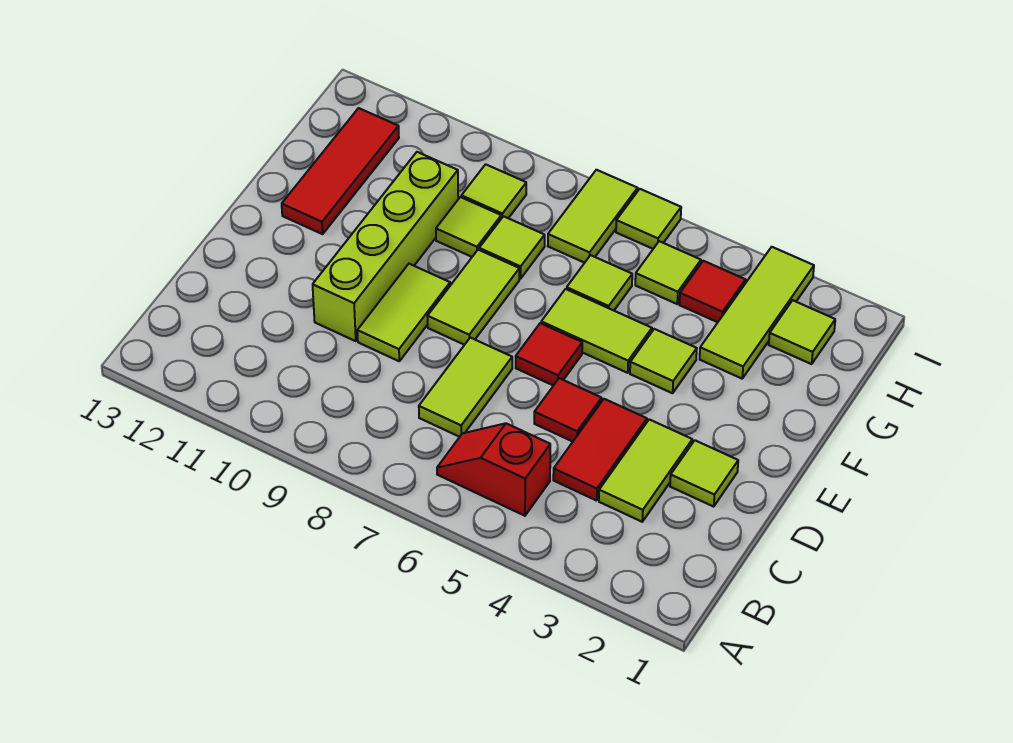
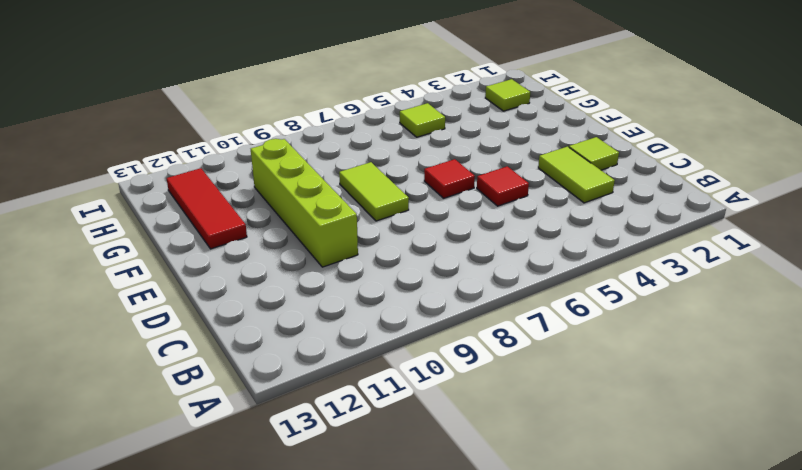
none -> red slope B5:B6 level 1 top 5
none -> red tile C4:D4 level 1
none -> lime tile C7:D7 level 1

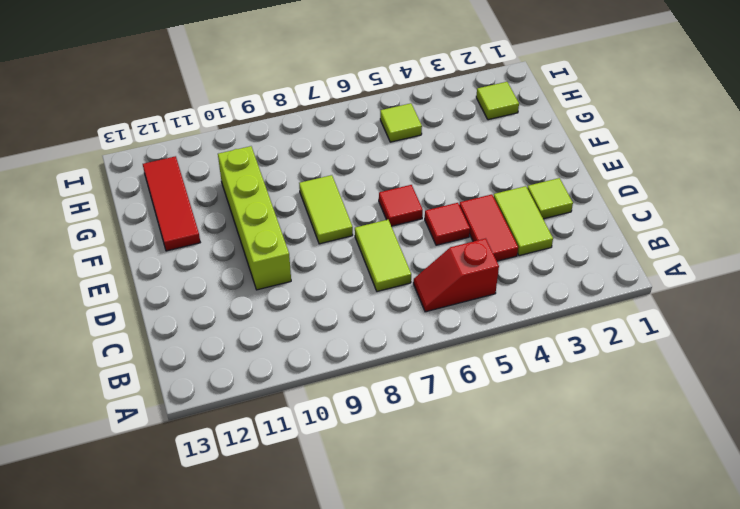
none -> lime tile D9:E9 level 1
none -> lime tile F4 level 1
none -> lime tile F5:F6 level 1

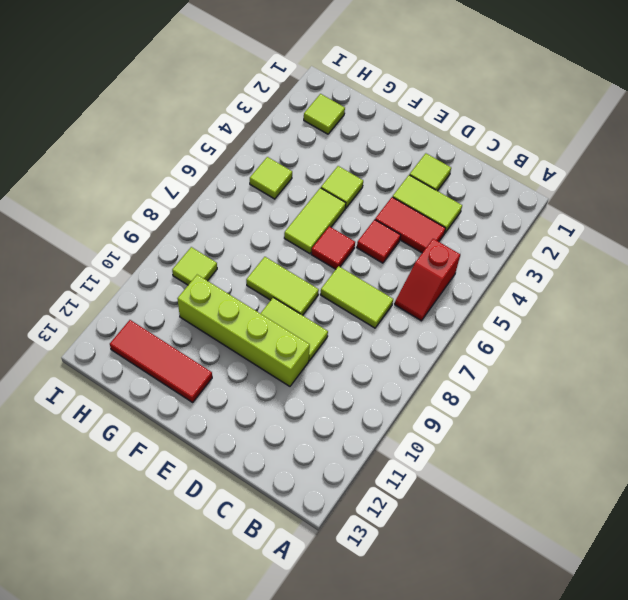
none -> lime tile G3:I3 level 1
none -> lime tile G6 level 1
none -> lime tile G8 level 1

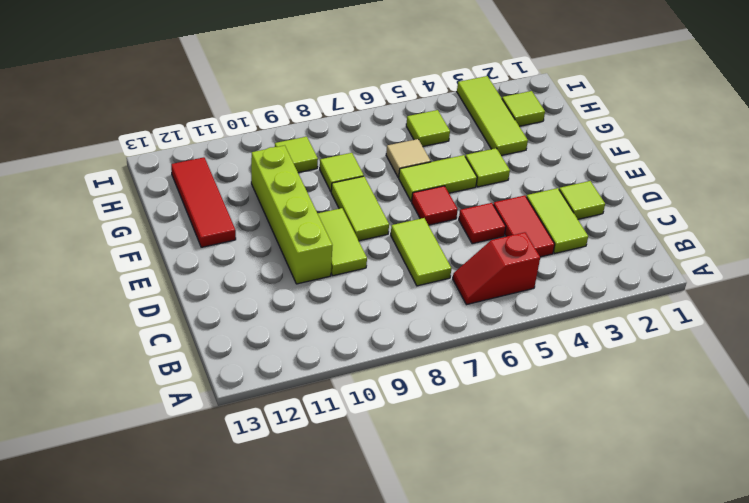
tan tile G6 level 1 -> lime tile G6 level 1
none -> lime tile G9 level 1
none -> red tile H4 level 1
none -> lime tile H7:I7 level 1

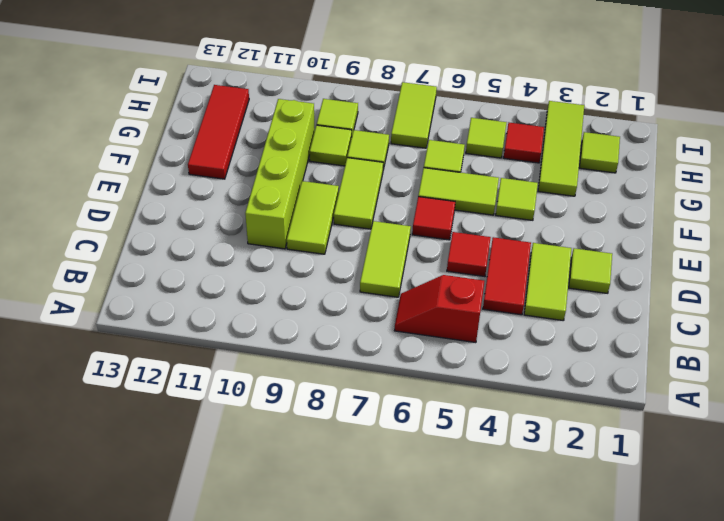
none -> lime tile I6 level 1

